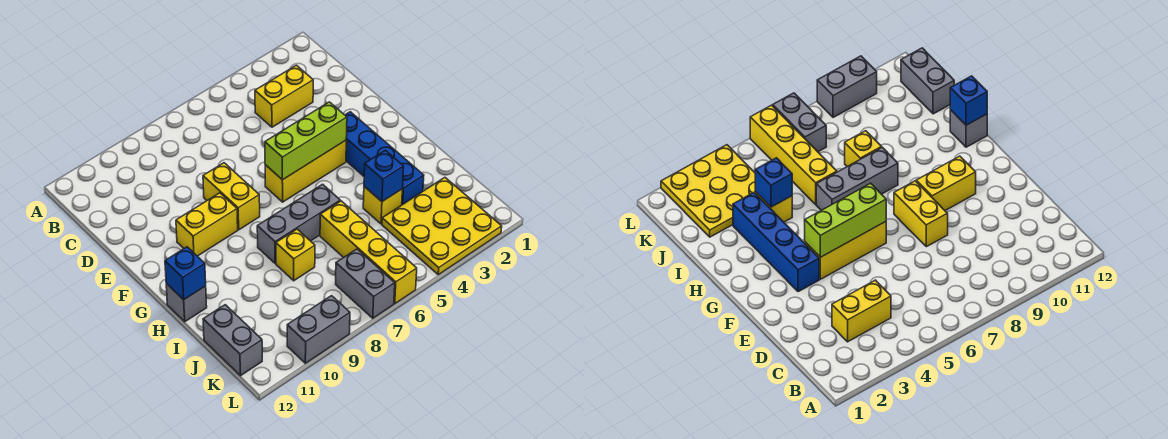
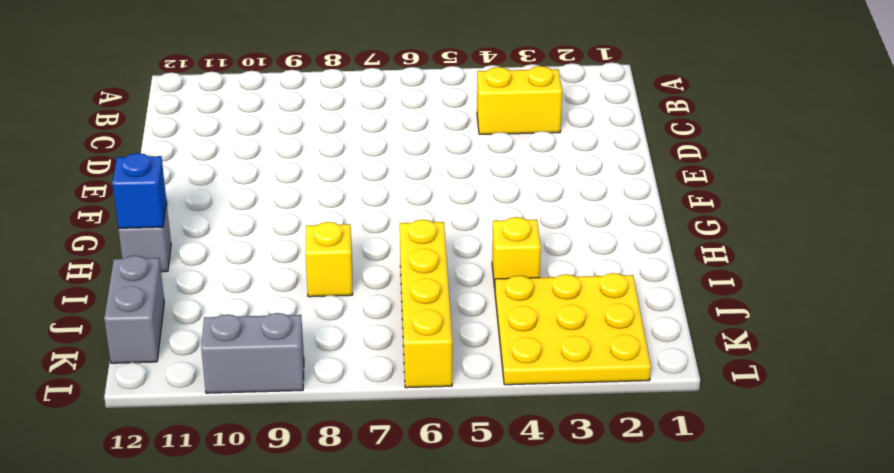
none -> yellow brick E8:F8 level 1
none -> blue brick F3:I3 level 1
none -> yellow brick F4:F6 level 1

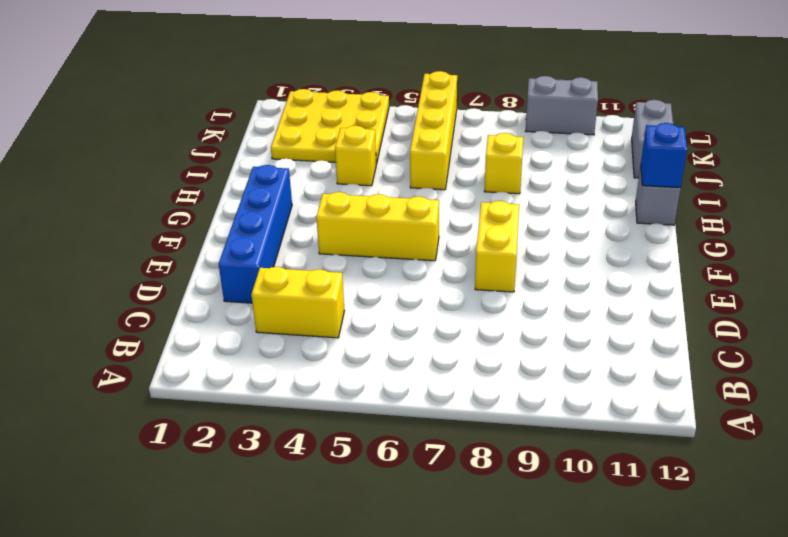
blue brick D2:G2 level 1 -> blue brick F3:I3 level 1
none -> yellow brick F9:F10 level 1
none -> grey brick H6:H8 level 1
none -> grey brick K7:L7 level 1

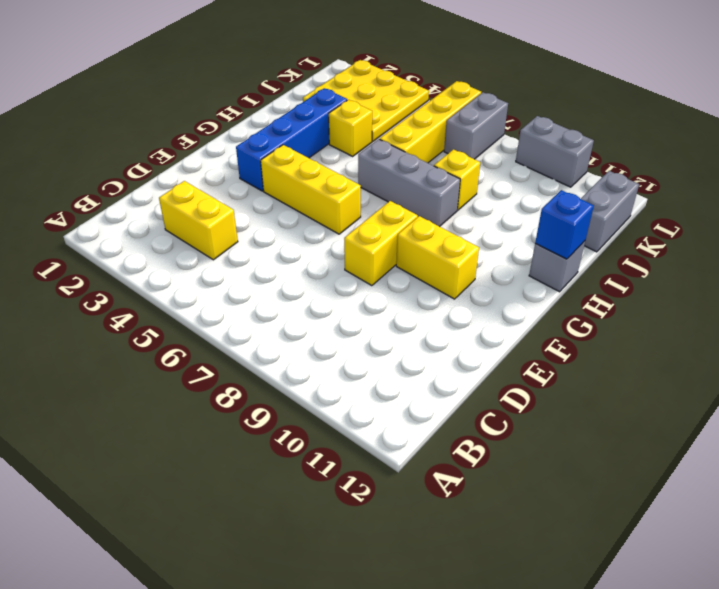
none -> lime brick F4:F6 level 2
none -> blue brick I4 level 2

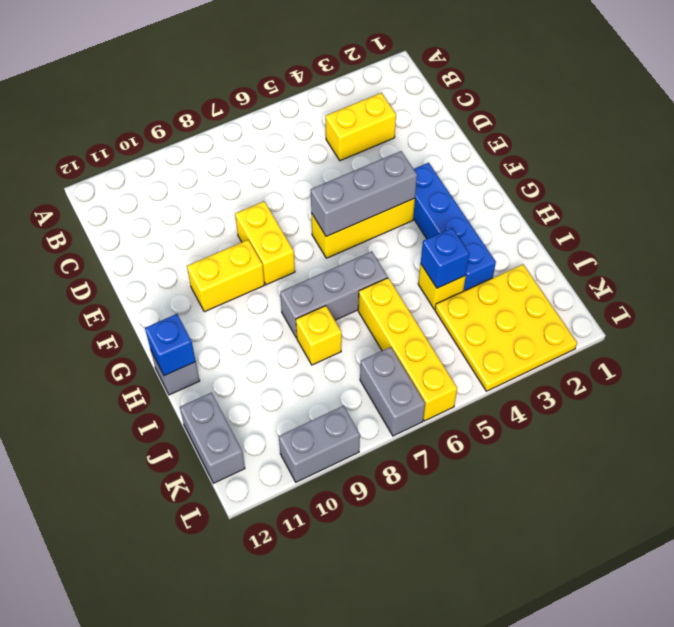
grey brick F4:F6 level 2 -> lime brick F4:F6 level 2

